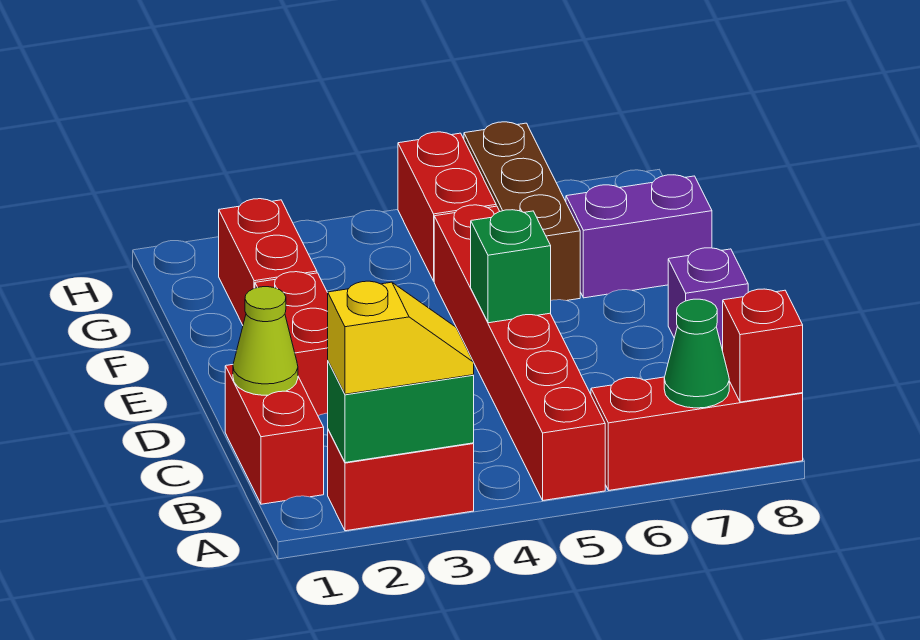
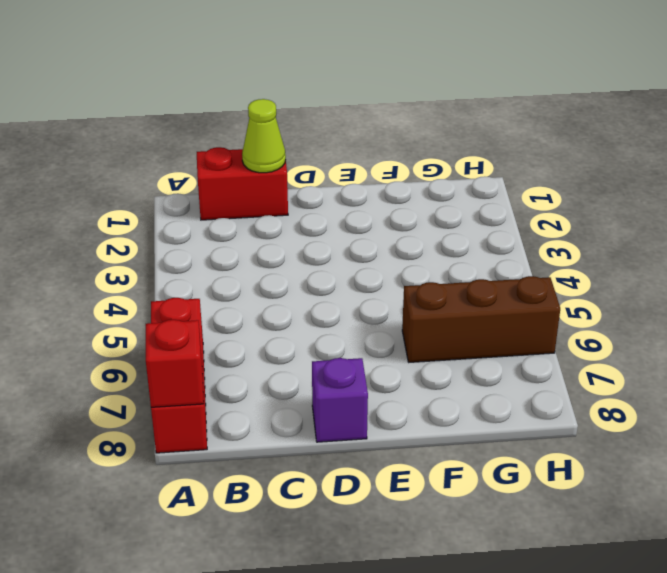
none -> red brick A2:A3 level 1
none -> red brick A5:F5 level 1
none -> red brick D2:E2 level 1

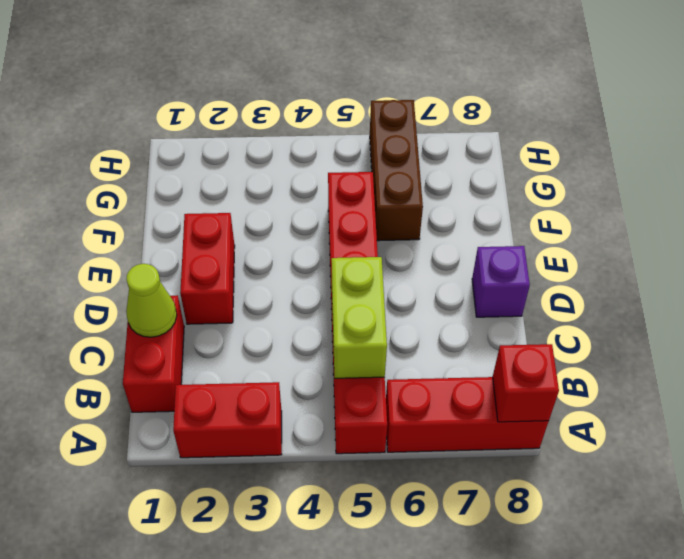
lime brick B5:C5 level 2 -> none
none -> red brick F2:G2 level 1
none -> purple brick F7:F8 level 1
none -> red brick G5:H5 level 1

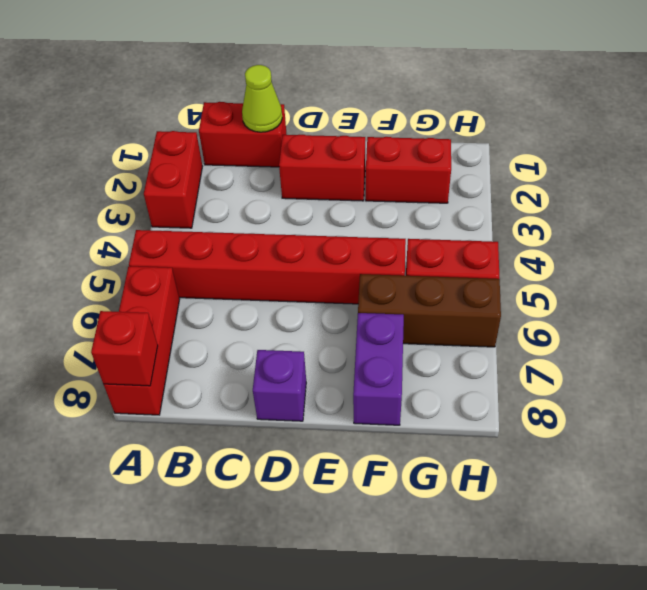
none -> green brick A2:A3 level 2
none -> green cone A7 level 2
none -> green brick D5 level 2

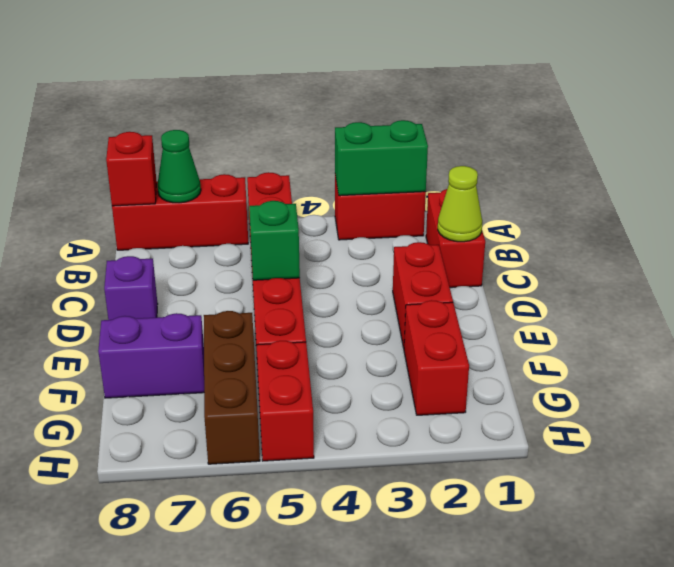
none -> yellow slope A2:A3 level 3 top 2

